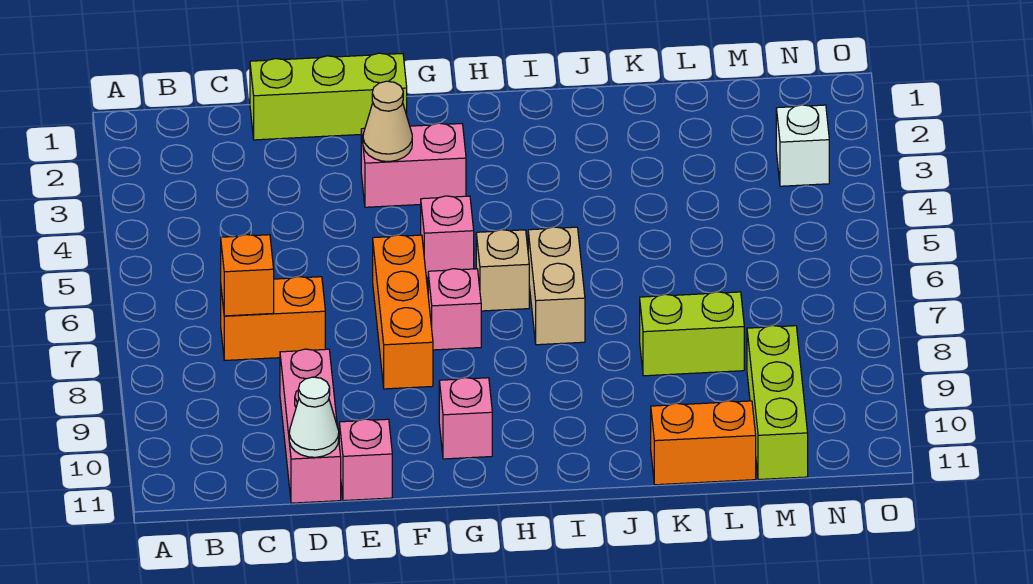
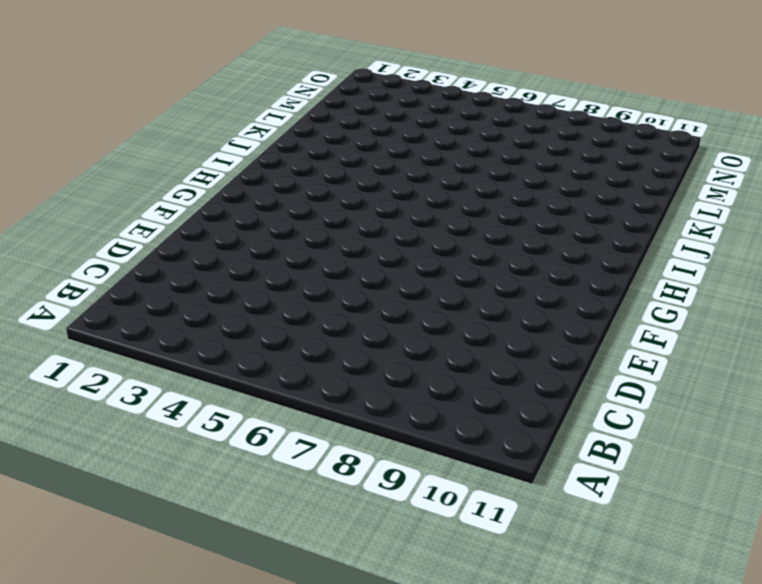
none -> orange brick C7:D7 level 1
none -> lime brick D1:F1 level 1
none -> pink brick D9:D11 level 1

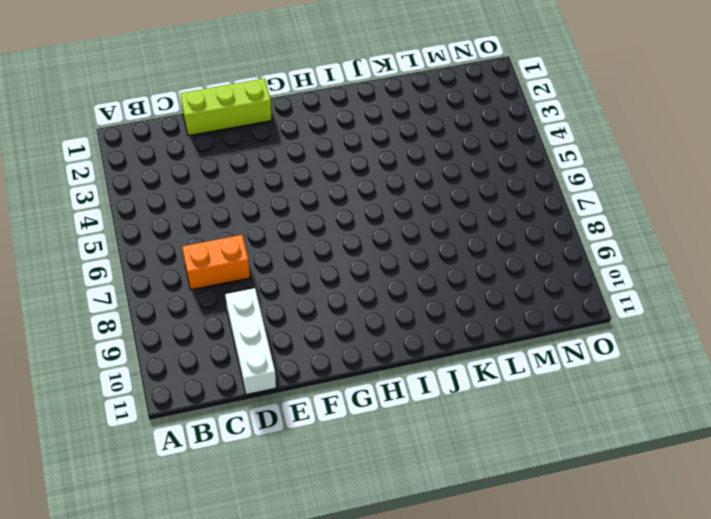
white brick D9:D11 level 1 -> pink brick D9:D11 level 1
none -> pink brick E11 level 1
none -> pink brick F3:G3 level 1
none -> orange brick F6:F8 level 1

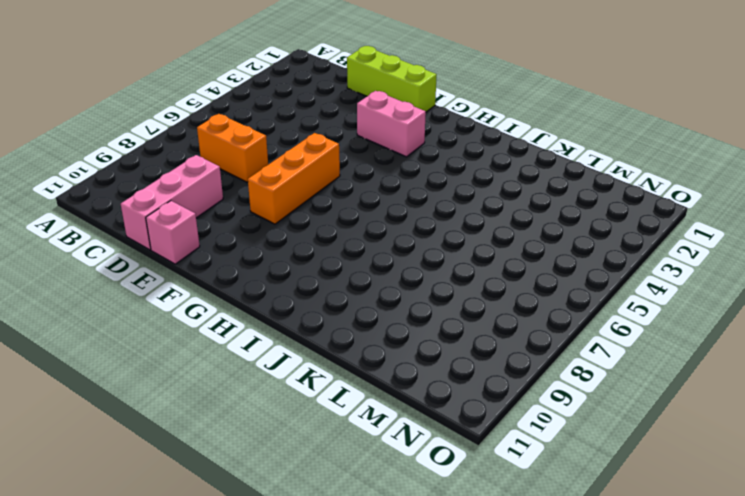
none -> pink brick G5 level 1
none -> pink brick G7 level 1
none -> pink brick G10 level 1

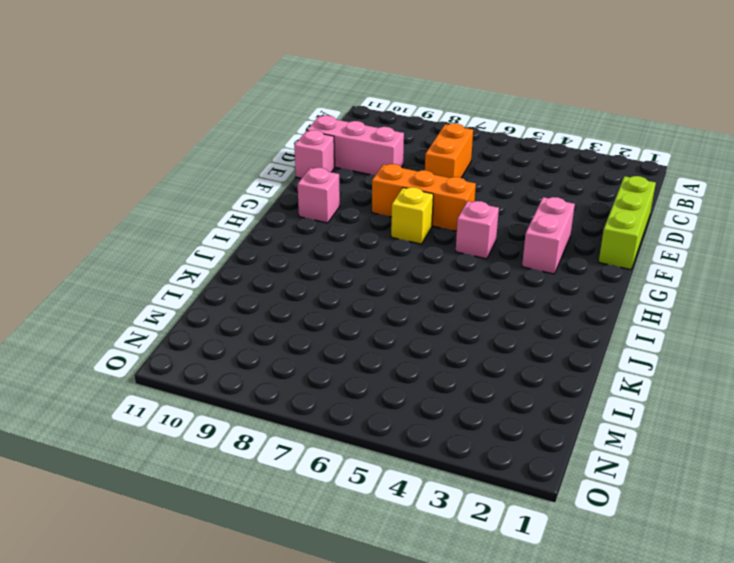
yellow brick G7 level 1 -> pink brick G7 level 1
none -> tan brick H6 level 1
none -> tan brick I6:I7 level 1
none -> lime brick K8:L8 level 1

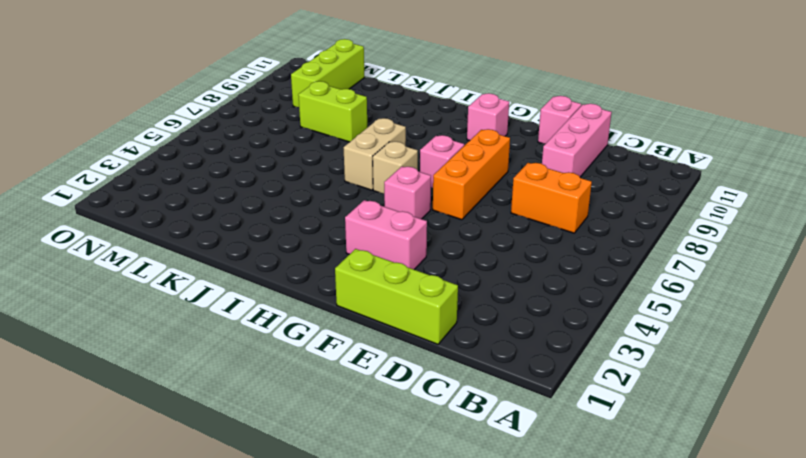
none -> orange brick K11:L11 level 1
none -> white brick N3 level 1
none -> orange brick C7 level 2

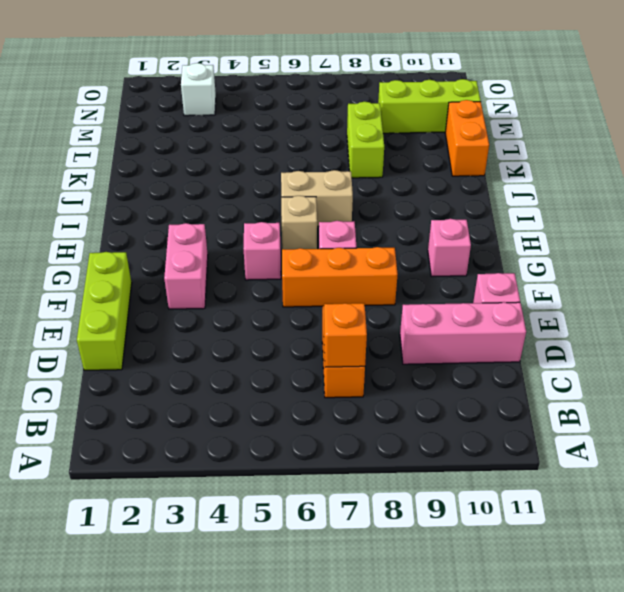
none -> white cone D11 level 2
none -> tan cone F3 level 2

